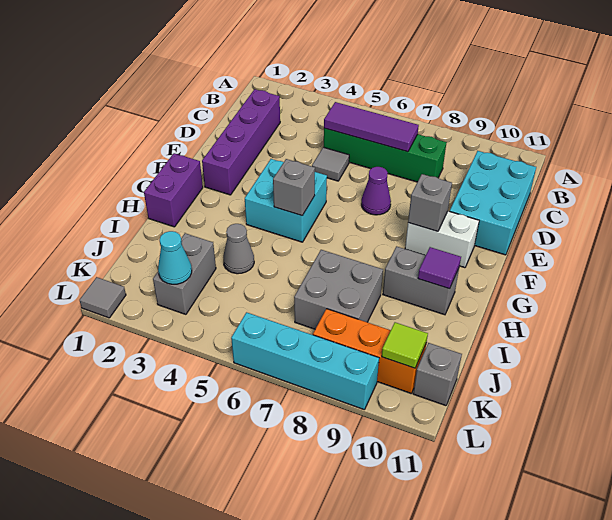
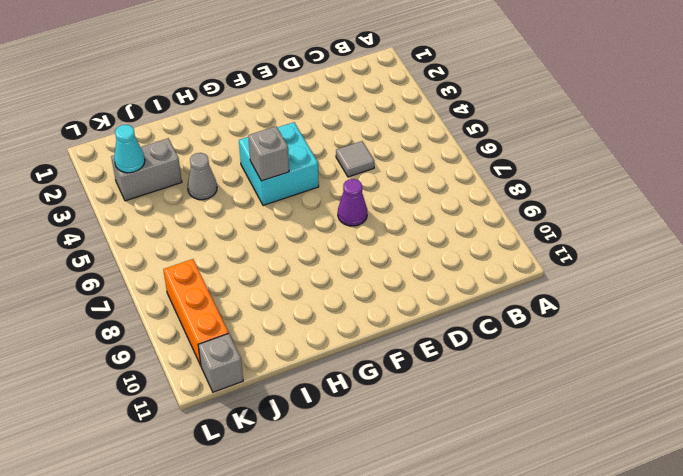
none -> purple brick C2:F2 level 1
none -> green brick C5:C8 level 1
none -> cyan brick C10:E11 level 1

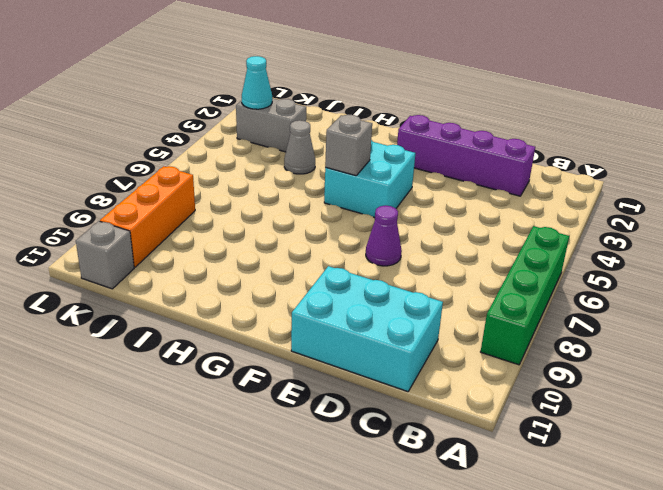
green brick A6:A9 level 1 -> green brick C5:C8 level 1
none -> grey tile D5 level 1
none -> white brick F9:F10 level 1
none -> purple brick G1:H1 level 1

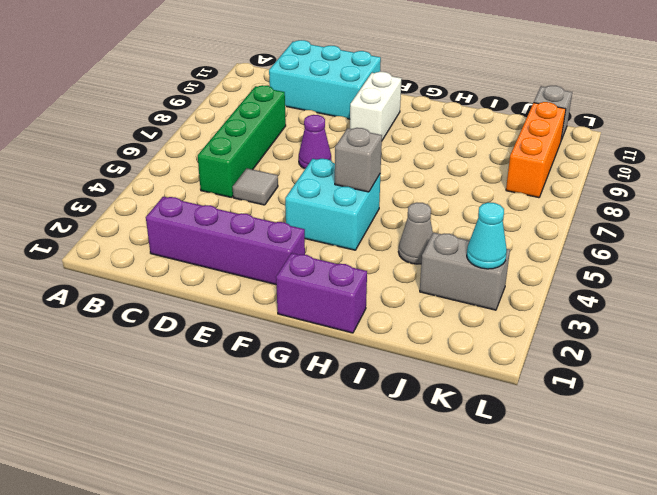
none -> grey brick H9:H10 level 1
none -> grey brick I7:J8 level 1
none -> grey tile L1 level 1

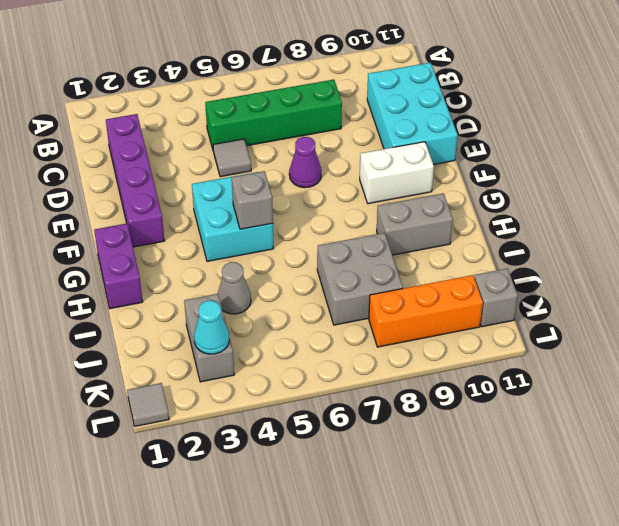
none -> cyan brick L6:L9 level 1
none -> purple tile C5:C7 level 2
none -> grey brick F9 level 2

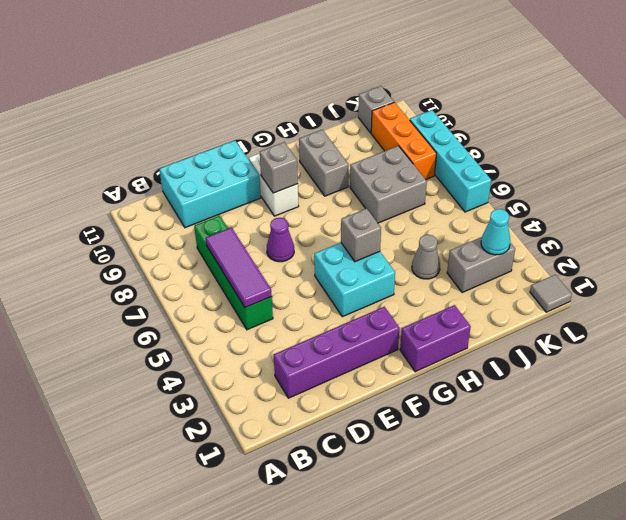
none -> grey tile D5 level 1
none -> purple tile H10 level 2
none -> lime tile K10 level 2

